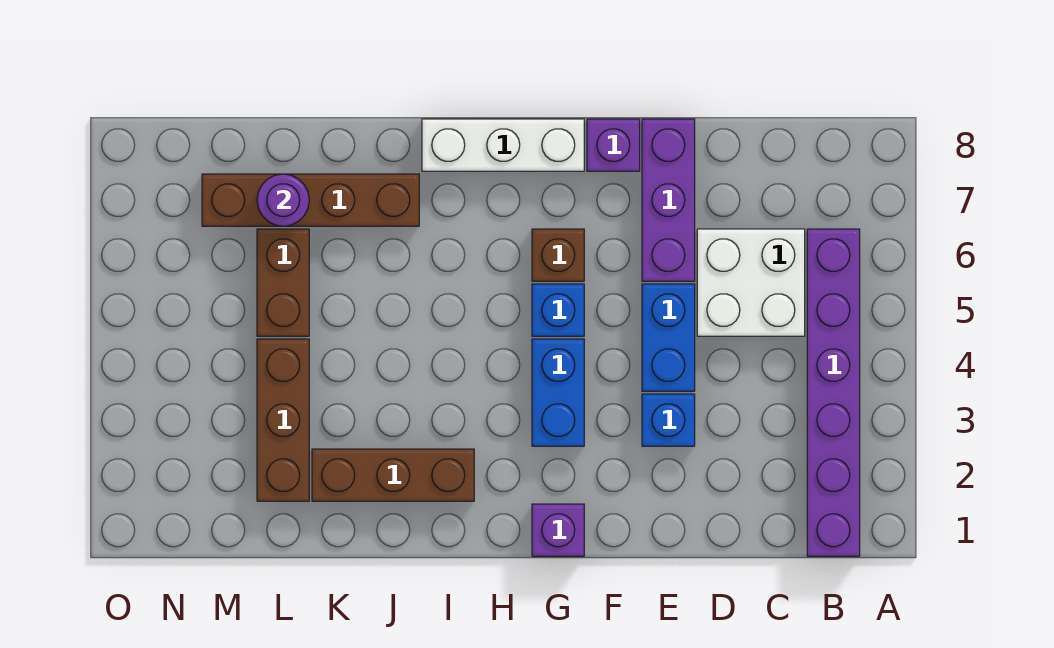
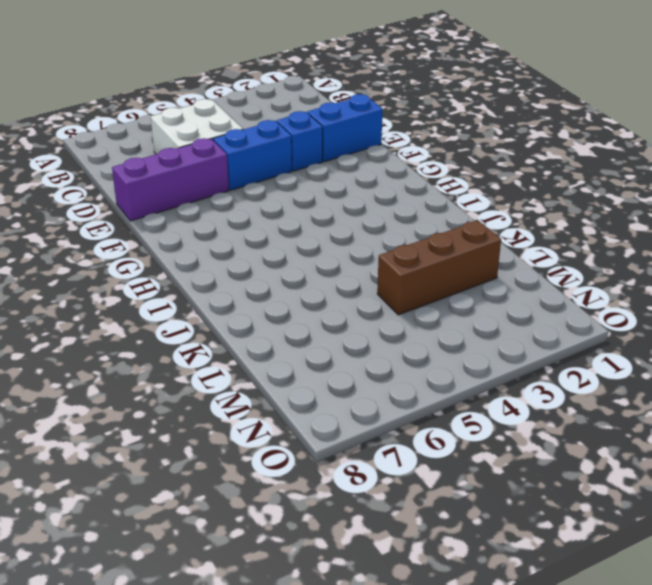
blue brick E1:E2 level 1 -> blue brick G3:G4 level 1
none -> purple brick B1:B6 level 1
none -> purple brick F8 level 1
none -> purple brick G1 level 1

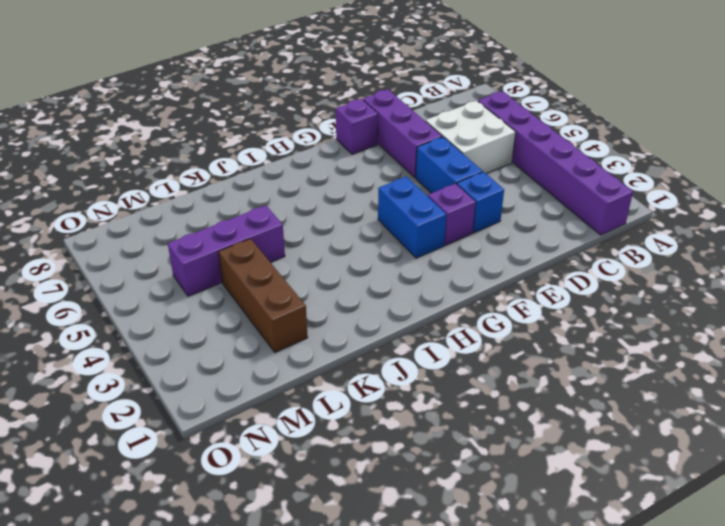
purple brick F3 level 1 -> purple brick G1 level 1
purple brick K5:M5 level 1 -> brown brick L5:L6 level 1
none -> blue brick G5 level 1
none -> brown brick G6 level 1
none -> white brick G8:I8 level 1

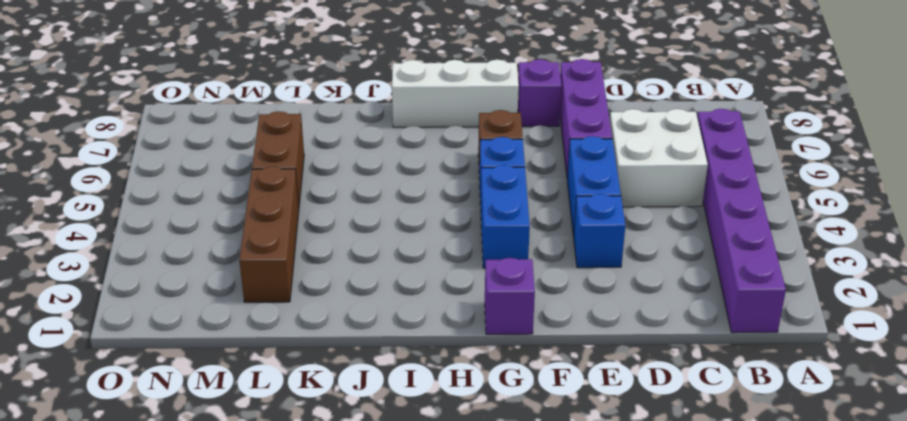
none -> brown brick I2:K2 level 1
none -> brown brick J7:M7 level 1
none -> purple round brick L7 level 2

